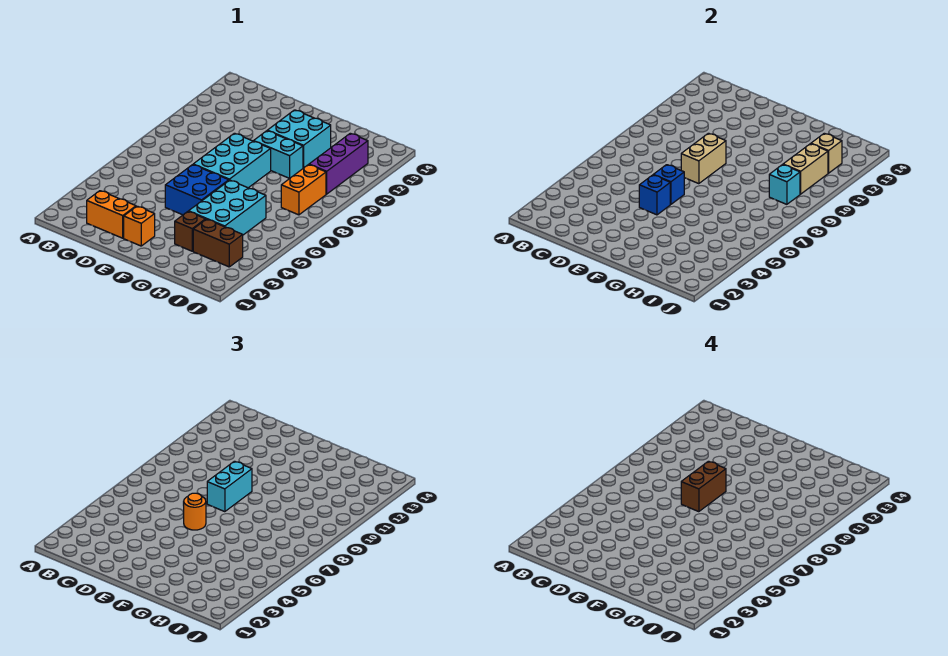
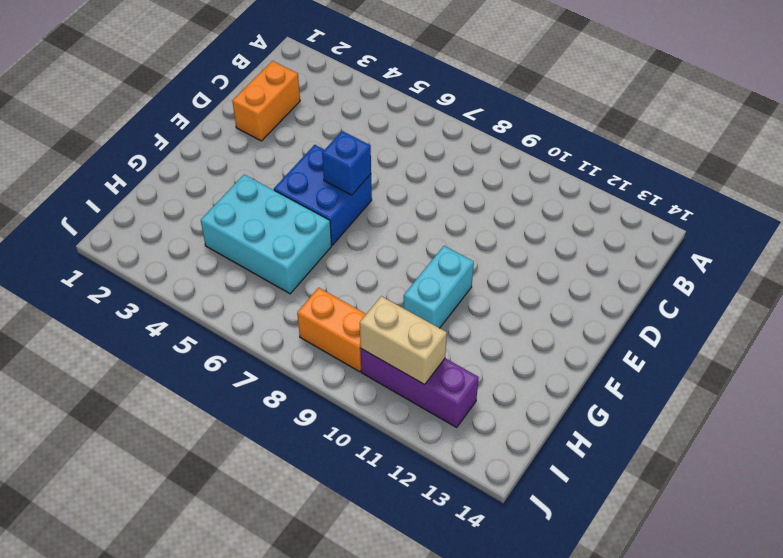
none -> orange brick E2 level 1
none -> cyan brick E7:F9 level 1
none -> cyan brick F11:G12 level 1

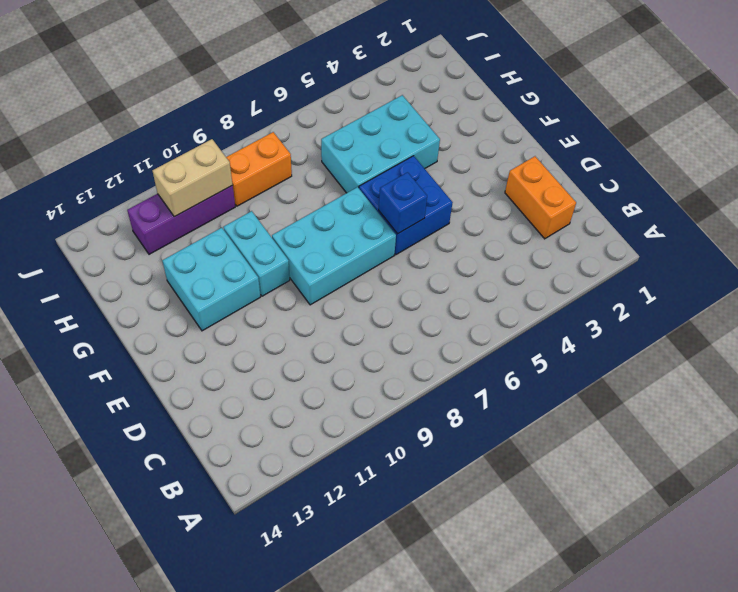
none -> orange brick E2 level 1
none -> brown brick G3 level 1
none -> brown brick H3:I3 level 1

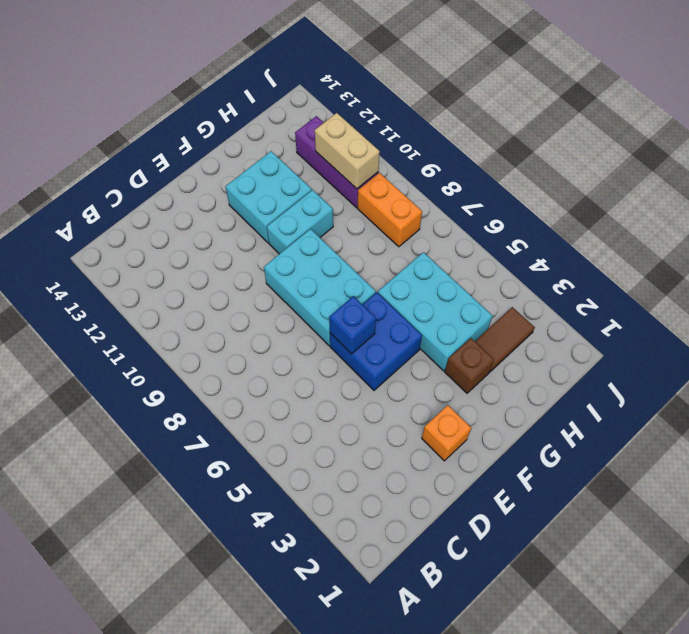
brown tile H3:I3 level 1 -> brown brick H3:I3 level 1
none -> orange brick C2:D2 level 1
none -> blue brick E5 level 2
none -> tan brick E8:E9 level 2

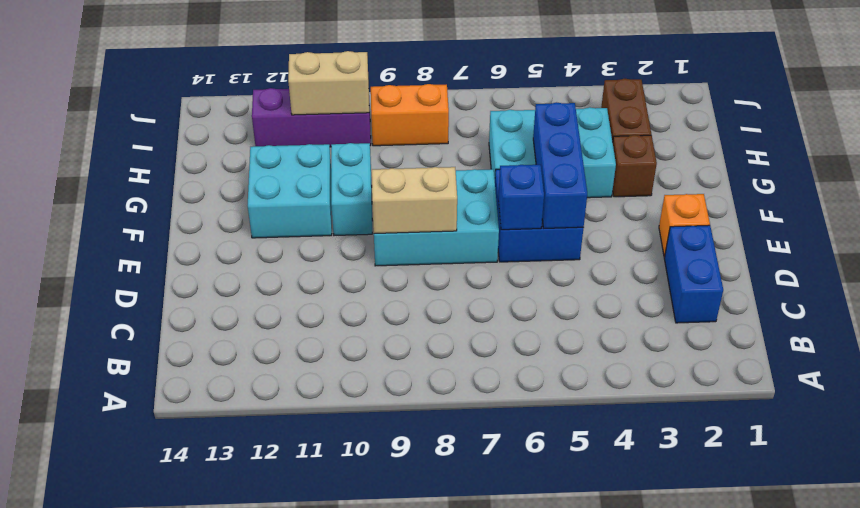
blue brick C2:D2 level 1 -> orange brick C2:D2 level 1
blue brick E5:G5 level 2 -> blue brick E5 level 2
none -> cyan brick I9 level 2
none -> tan brick I12 level 2
none -> orange round brick E6 level 3

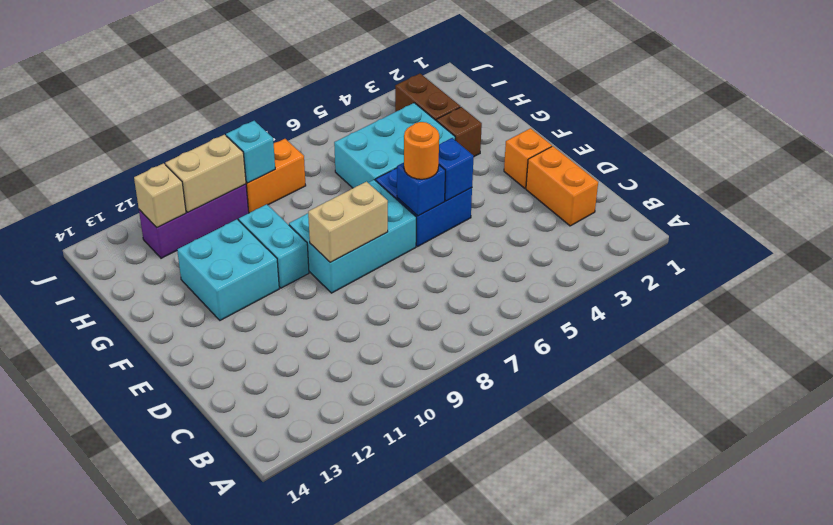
none -> cyan brick E8:E9 level 3
none -> brown brick E8:E9 level 4

